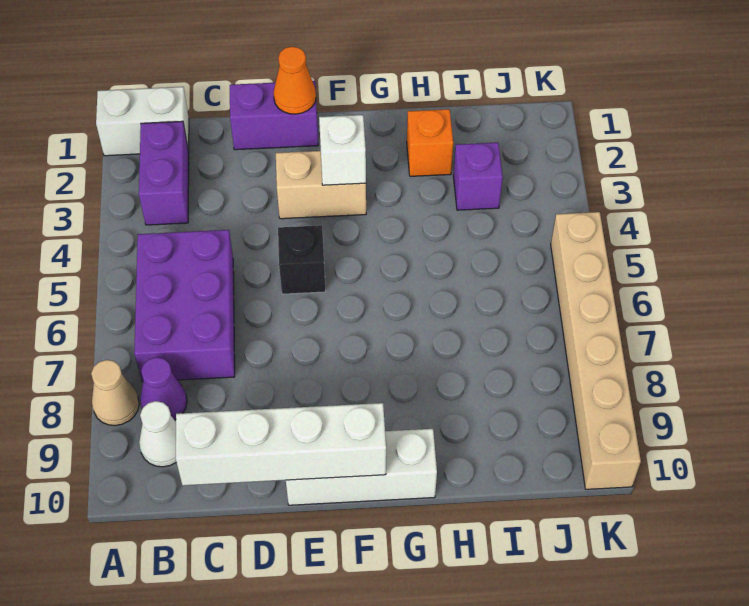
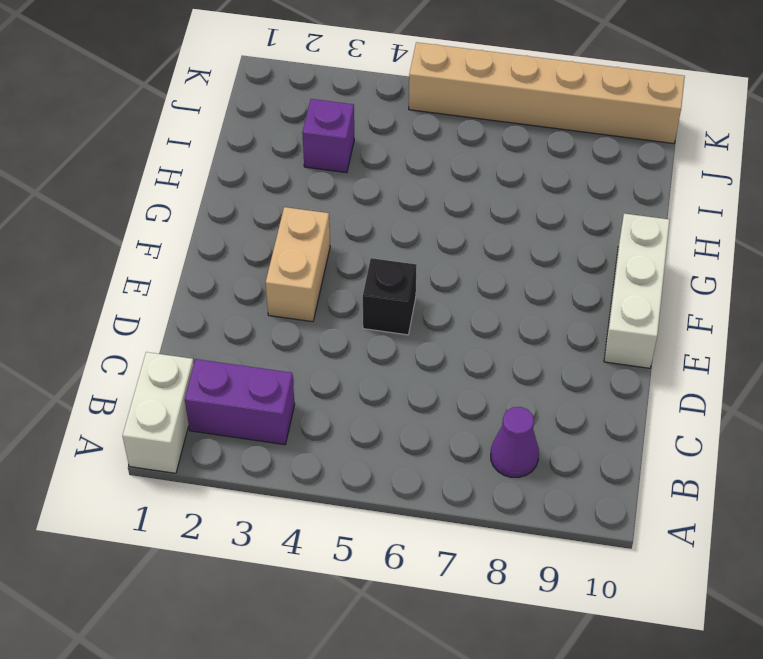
none -> tan cone A8 level 1
none -> purple brick B5:C7 level 1
none -> white cone B9 level 1

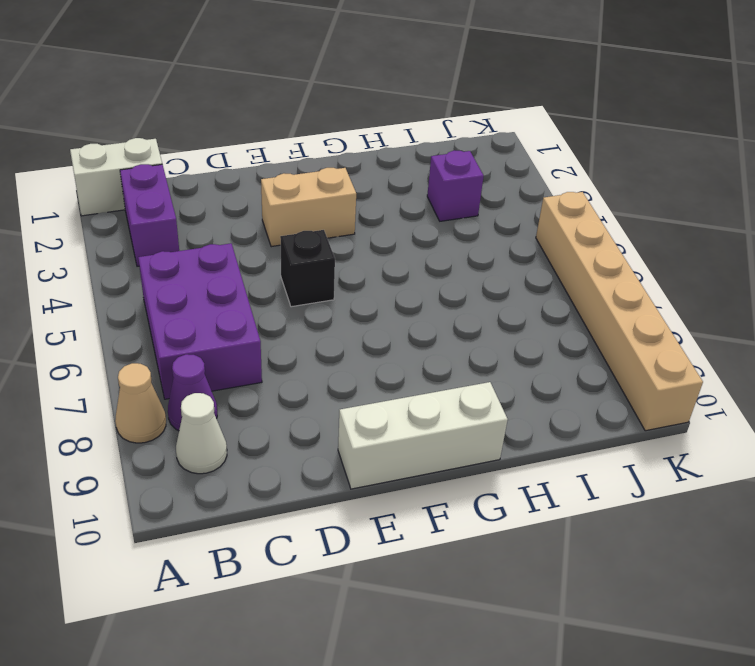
none -> purple brick D1:E1 level 1
none -> orange brick H2 level 1
none -> white brick C10:F10 level 2

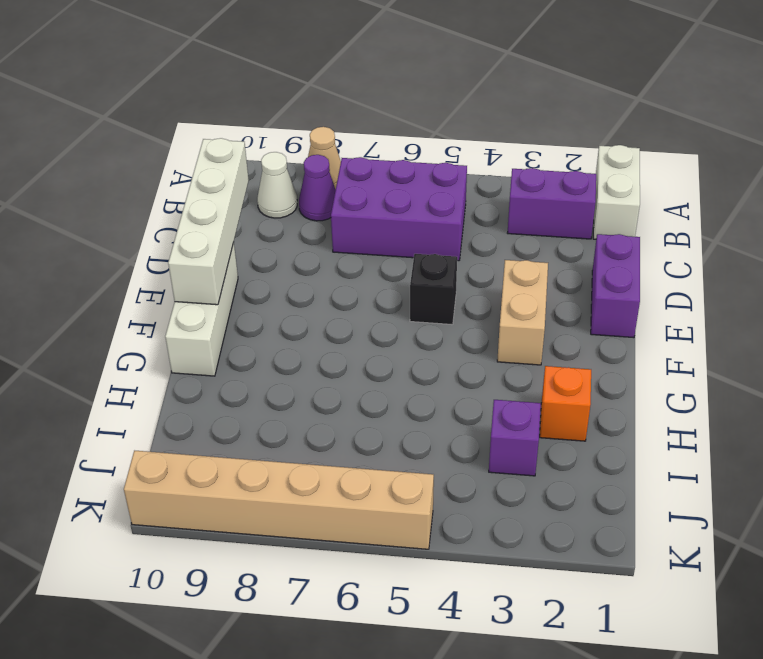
none -> orange cone E1 level 2
none -> white brick F3 level 2

